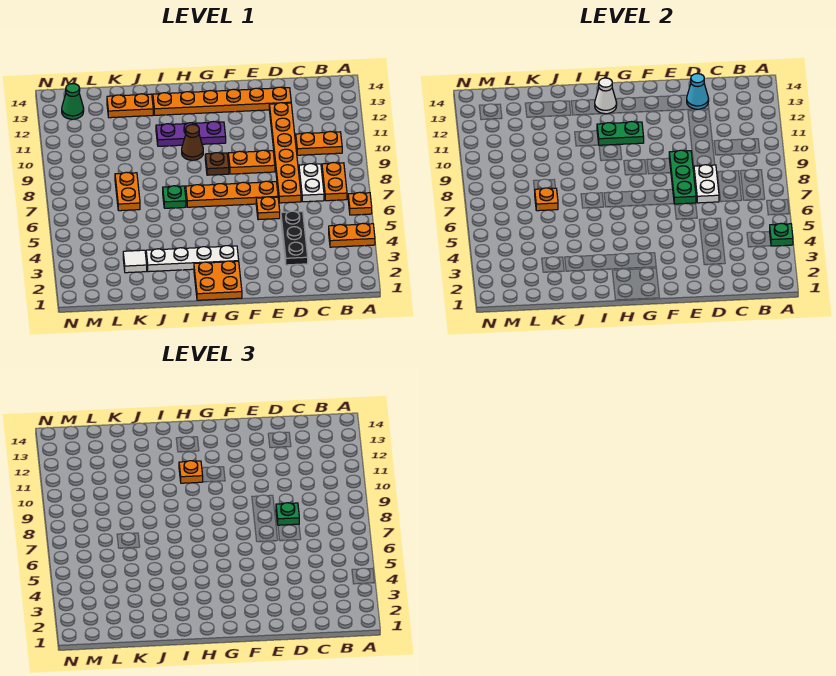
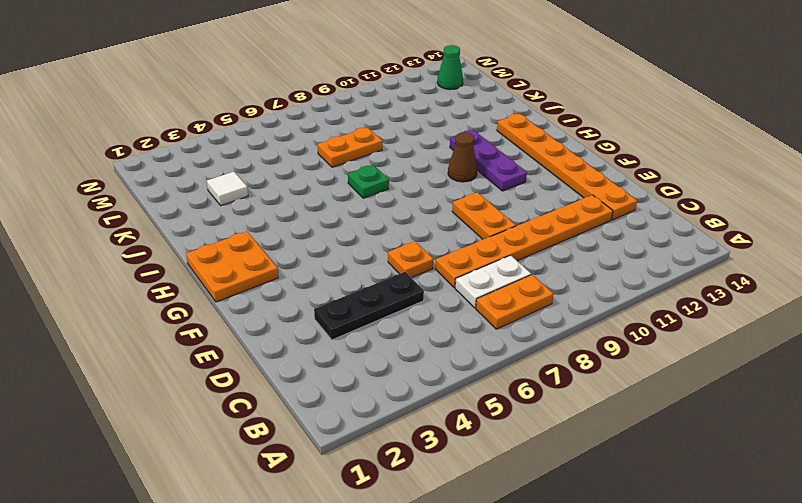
none -> orange plate A4:B4 level 1
none -> orange plate A6 level 1
none -> orange plate B10:C10 level 1
none -> orange plate E7:H7 level 1

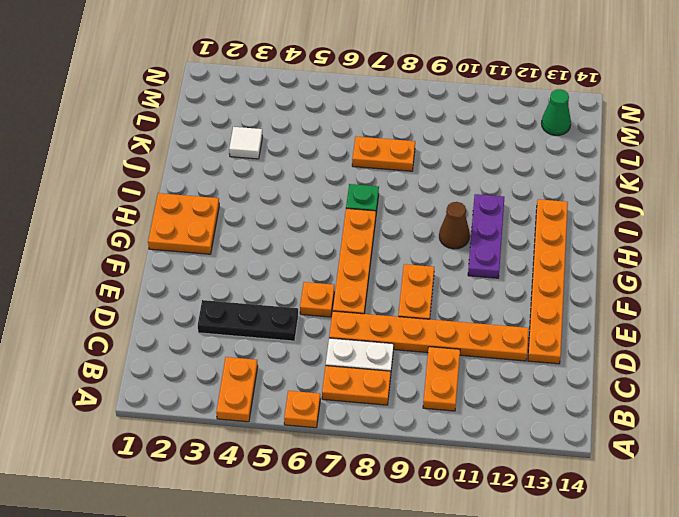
none -> white plate G3:J3 level 1
none -> brown plate G9 level 1
none -> orange plate J13:K13 level 1
none -> green plate A4 level 2

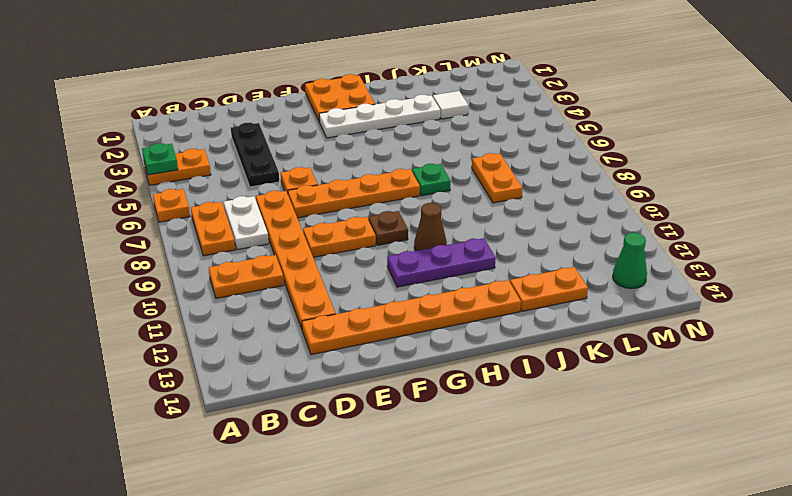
none -> white plate D7:D8 level 2
none -> cyan cone D13 level 2
none -> green plate E7:E9 level 2
none -> green plate G11:H11 level 2

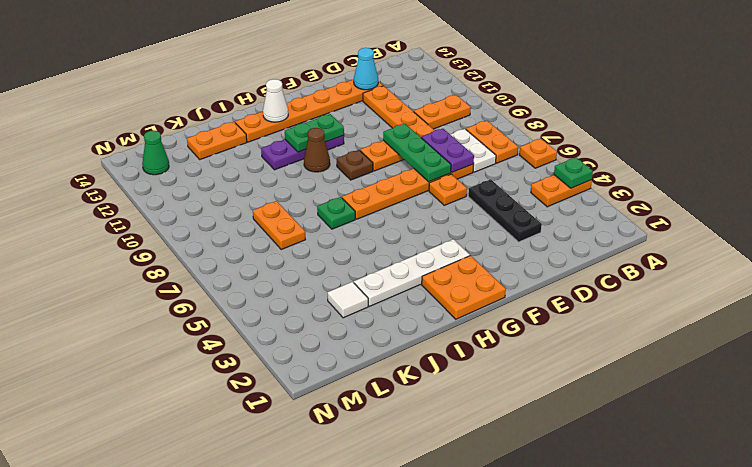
purple plate D7:D8 level 2 -> white plate D7:D8 level 2
none -> orange plate K7 level 2
none -> green plate D8 level 3
none -> orange plate H11 level 3

